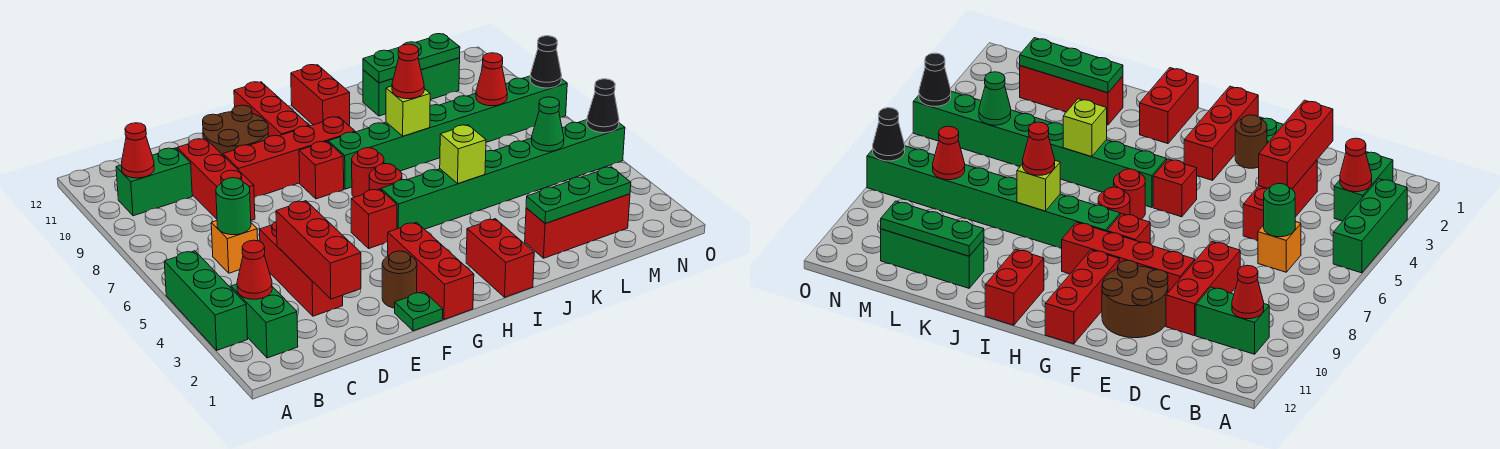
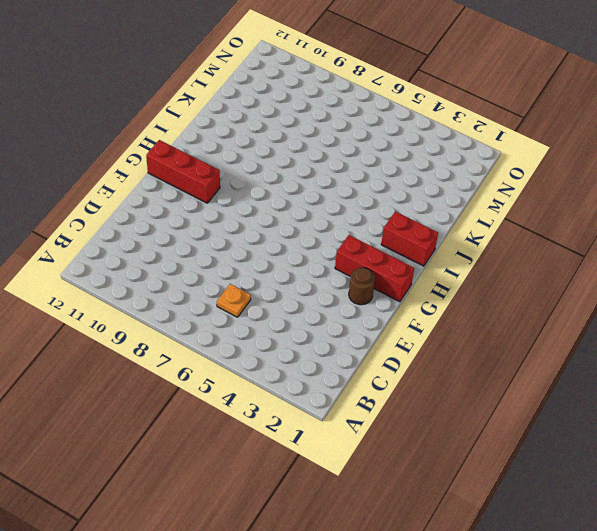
orange plate C6 level 1 -> orange brick C6 level 1
none -> green brick A3:A5 level 1
none -> green brick B2:B3 level 1
none -> green brick B10:C10 level 1
none -> red brick D3:D5 level 1

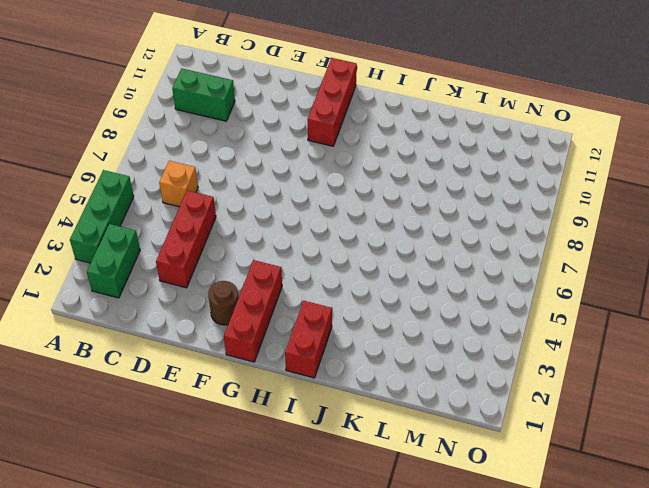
none -> red brick D8:D10 level 1
none -> red brick E9:H9 level 1
none -> brown round brick E10:F11 level 1
none -> green plate F1 level 1

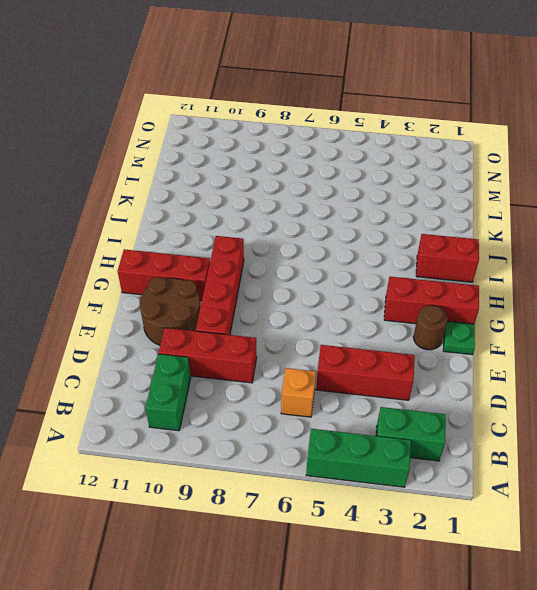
none -> red brick G5 level 1
none -> red brick G8 level 1
none -> green brick H5:O5 level 1
none -> red round brick H6 level 1

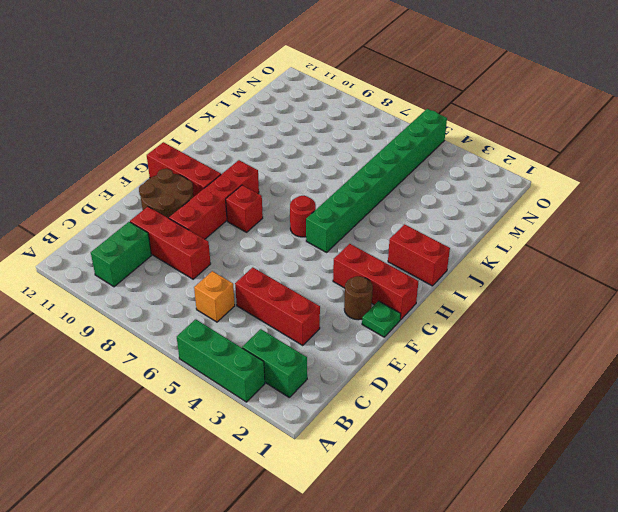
none -> red brick G5 level 1
none -> red round brick H7 level 1
none -> green brick H8:O8 level 1
none -> red brick I11:I12 level 1

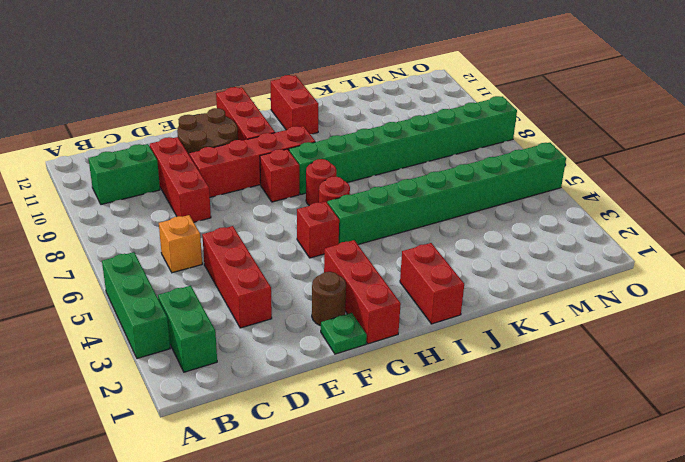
none -> red brick K2:M2 level 1
none -> green brick K11:M11 level 1
none -> red cone B3 level 2
none -> red cone B10 level 2

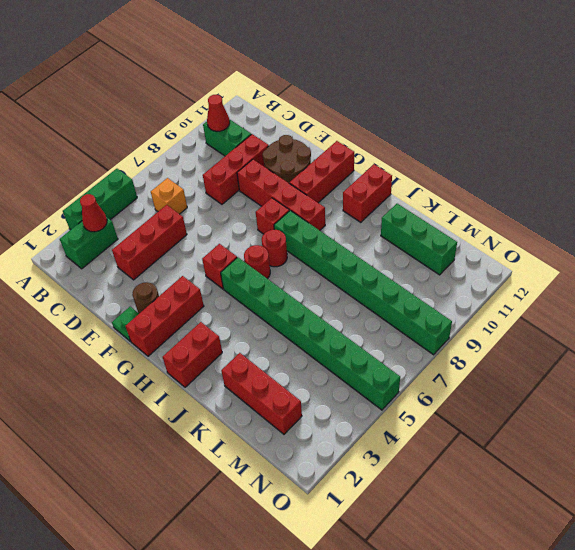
none -> green round brick C6 level 2
none -> red brick D2:D4 level 2
none -> lime brick J5 level 2
none -> lime brick J8 level 2

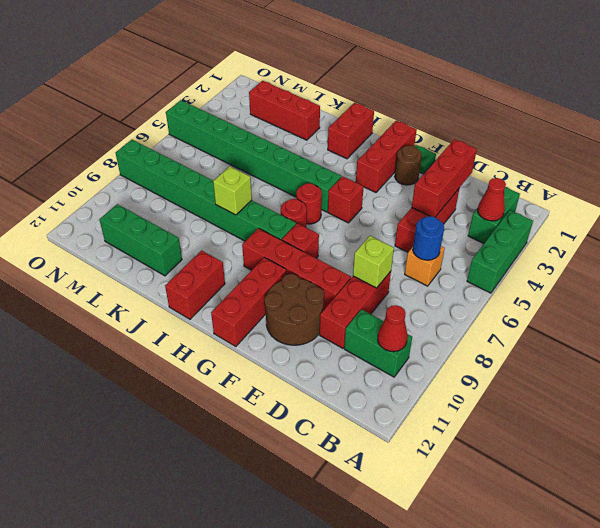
blue round brick C6 level 2 -> green round brick C6 level 2
lime brick D8 level 2 -> lime brick J5 level 2
none -> green plate K2:M2 level 2
none -> green plate K11:M11 level 2
none -> green cone M5 level 2
none -> red cone M8 level 2

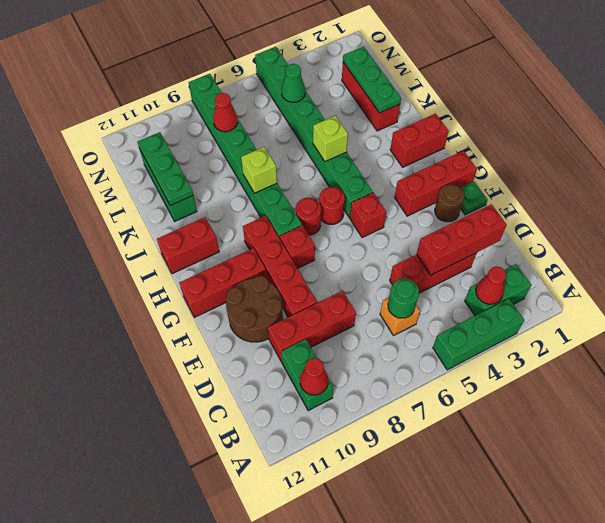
none -> black cone O5 level 2
none -> black cone O8 level 2
none -> red cone J8 level 3

